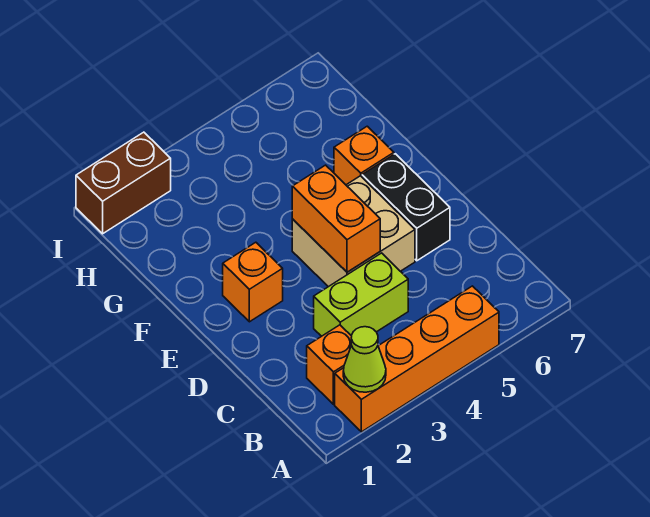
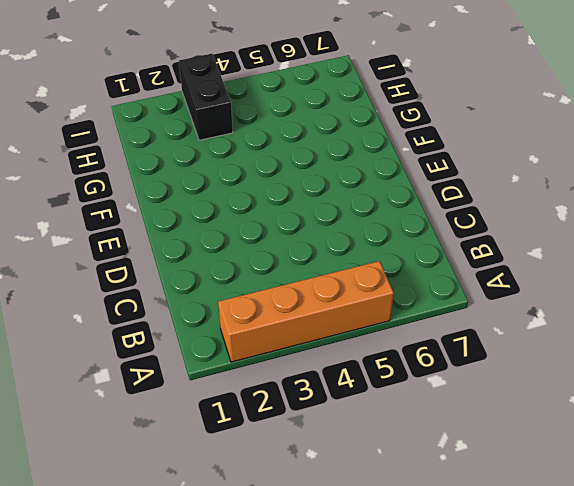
black brick H3:I3 level 1 -> black brick D6:E6 level 1
none -> orange brick B2 level 1
none -> lime brick C3:C4 level 1

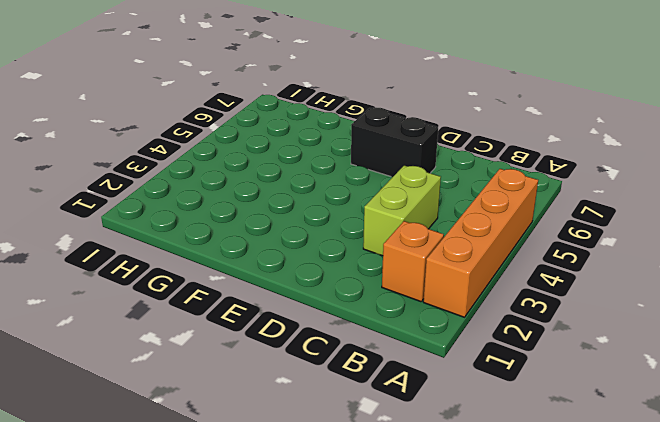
none -> tan brick D4:E5 level 1
none -> orange brick E2 level 1

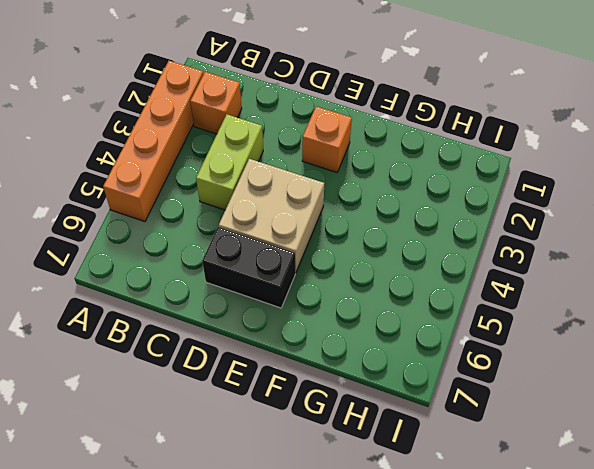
none -> orange brick F6 level 1
none -> brown brick I1:I2 level 1

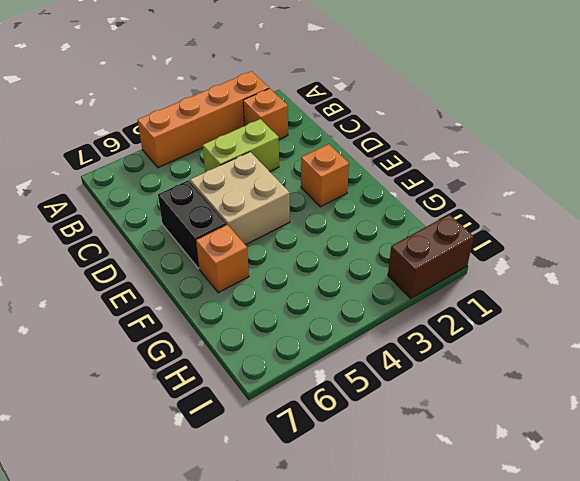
none -> lime cone A2 level 2
none -> orange brick D4:E4 level 2

